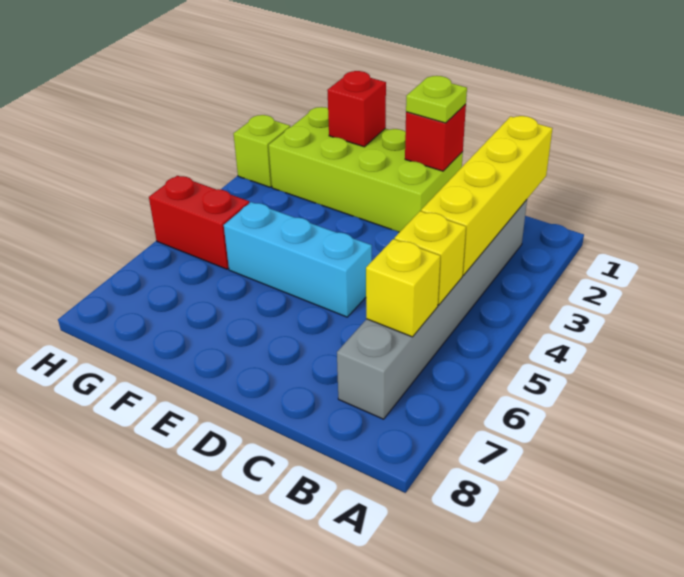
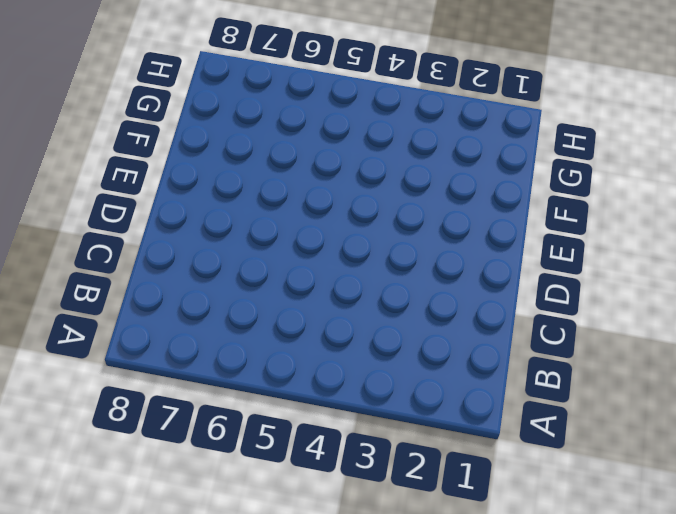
none -> grey brick B2:B7 level 1
none -> lime brick D1:G2 level 1

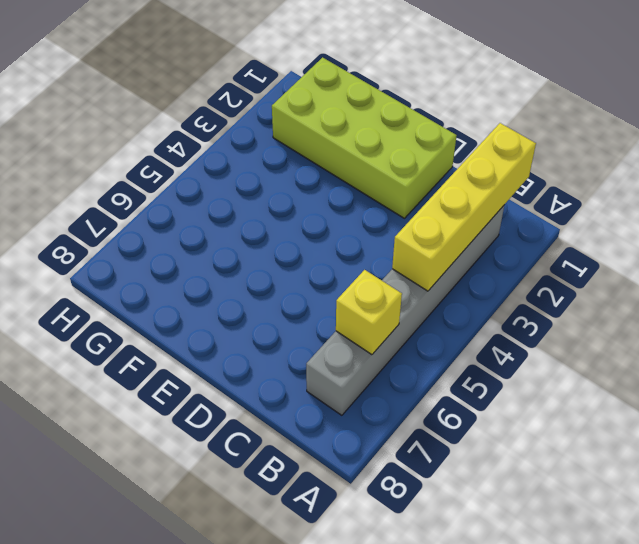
none -> cyan brick D5:F5 level 1
none -> red brick G5:H5 level 1

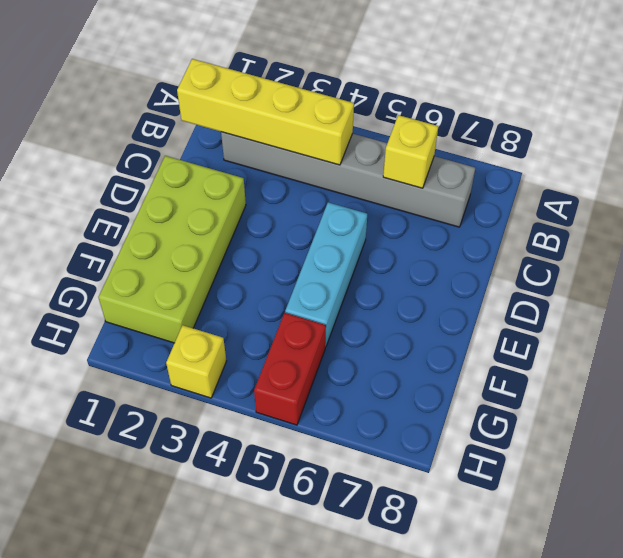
yellow brick H3 level 1 -> yellow brick B5 level 2
none -> lime brick H2 level 1
none -> red brick D1 level 2

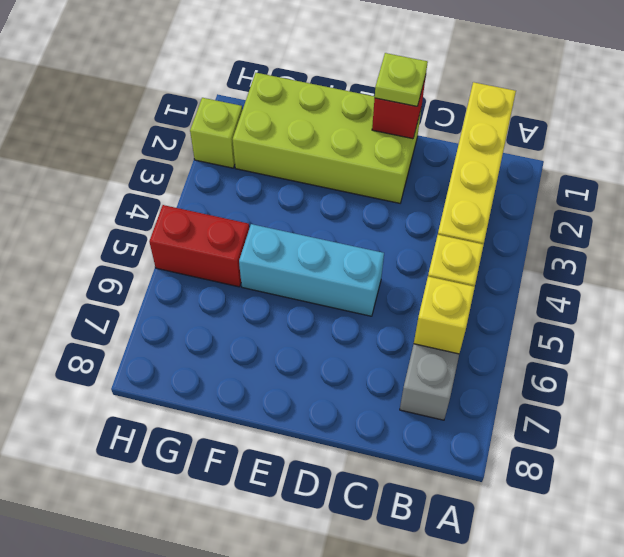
none -> red brick F1 level 2

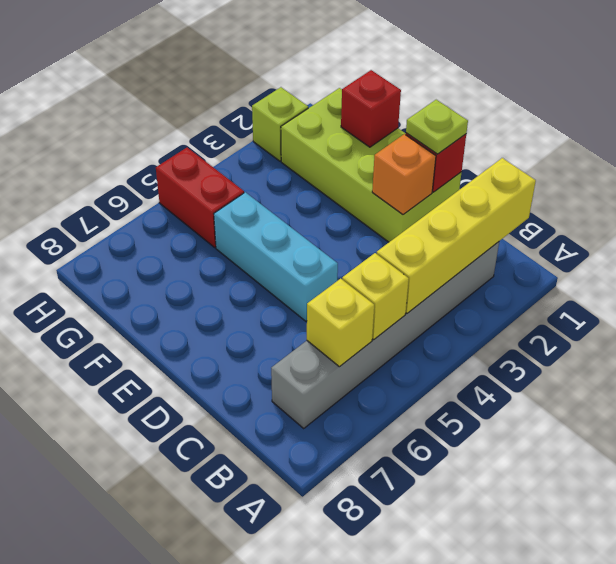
orange brick D2 level 2 -> none

